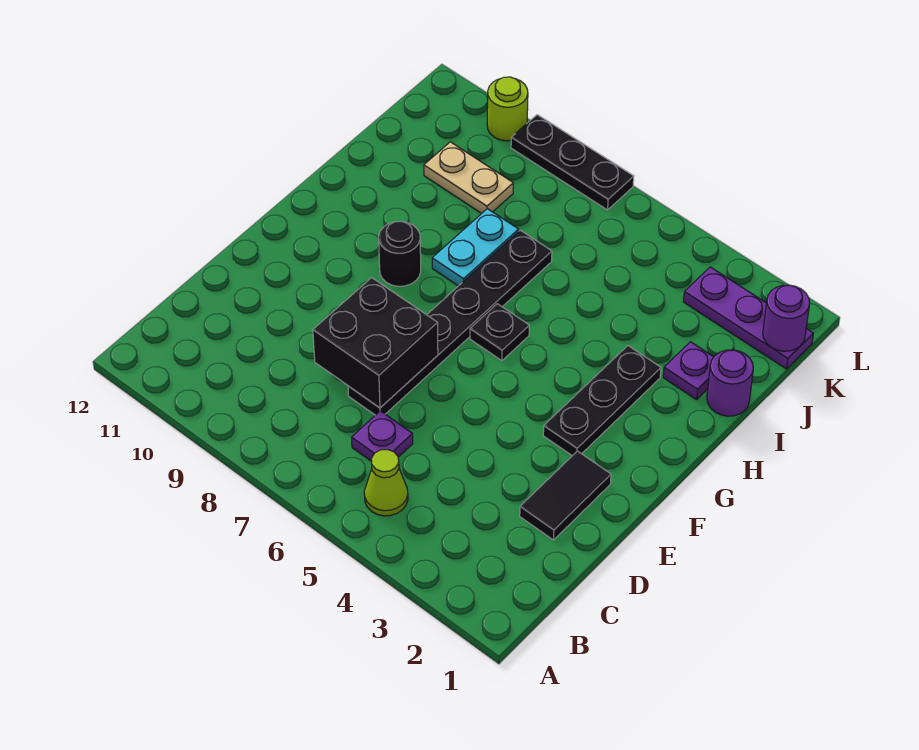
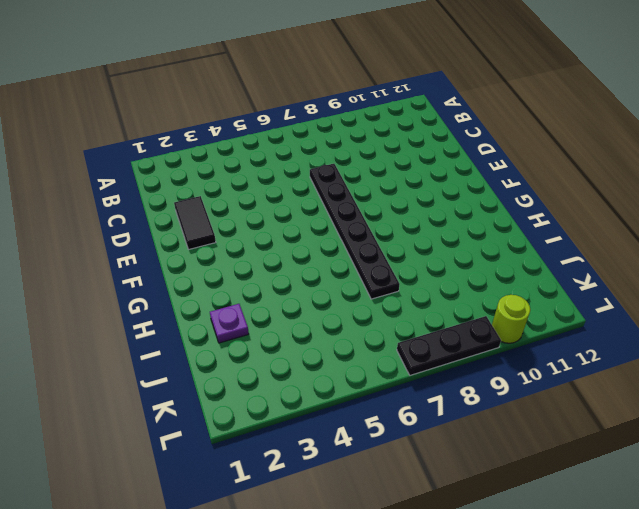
none -> lime cone B5 level 1
none -> purple plate C6 level 1
none -> black plate F3:H3 level 1

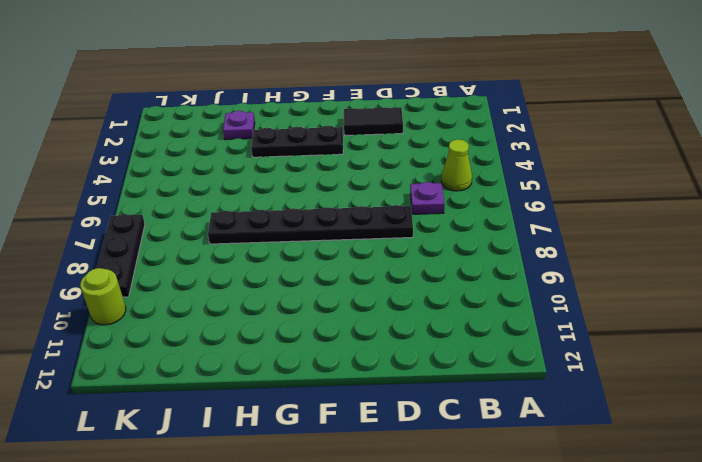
none -> black plate G6 level 1
none -> black round brick G9 level 1
none -> cyan plate H8:I8 level 1

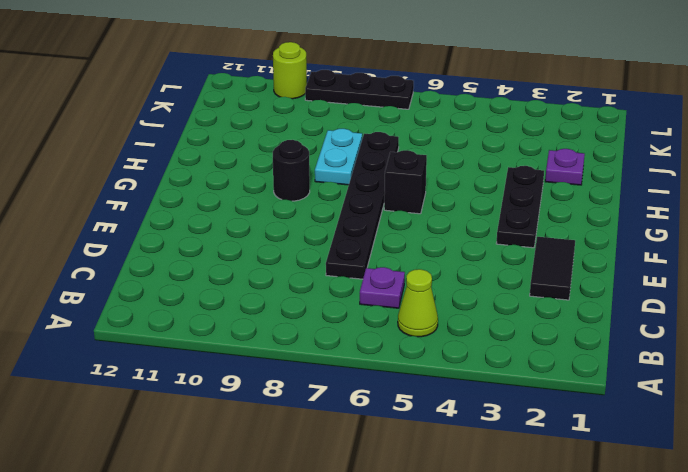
black brick G6 level 1 -> black plate G6 level 1
none -> purple round brick I1 level 1
none -> tan plate J9:J10 level 1
none -> purple plate K1:K3 level 1

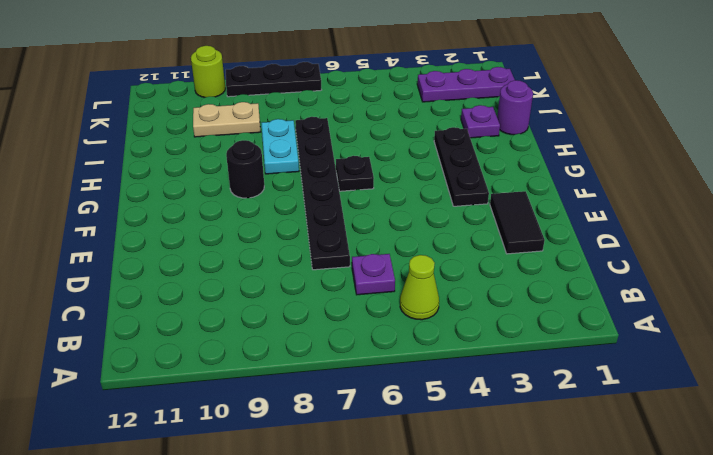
none -> black brick D7:E8 level 2
none -> purple round brick K1 level 2

